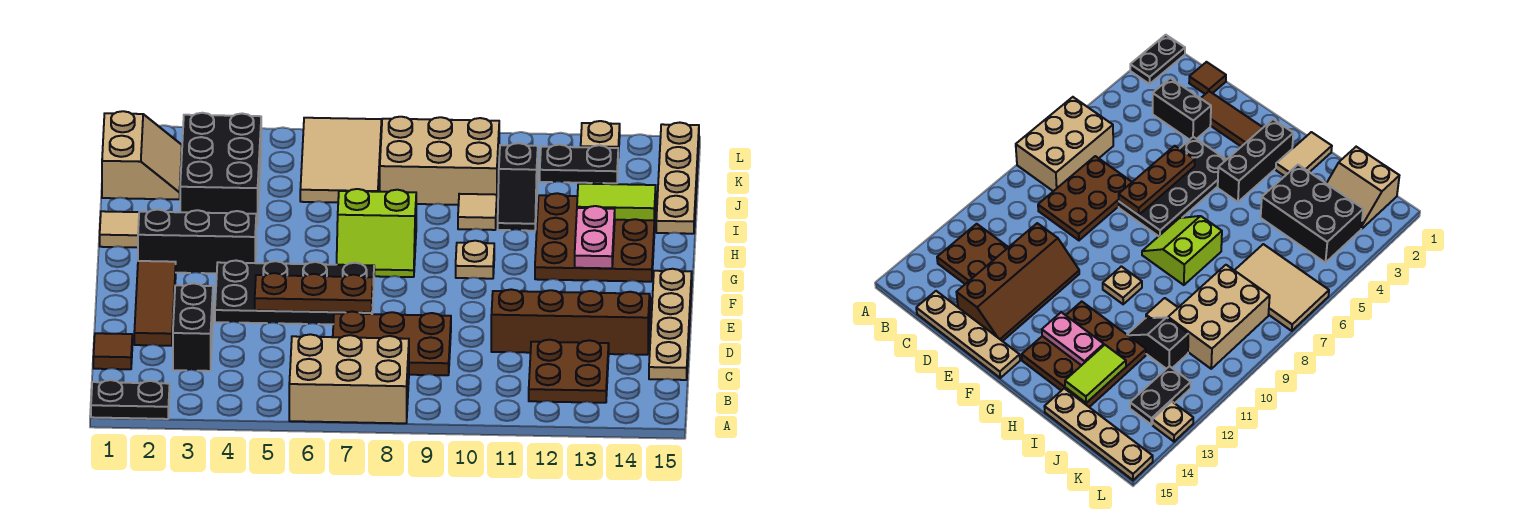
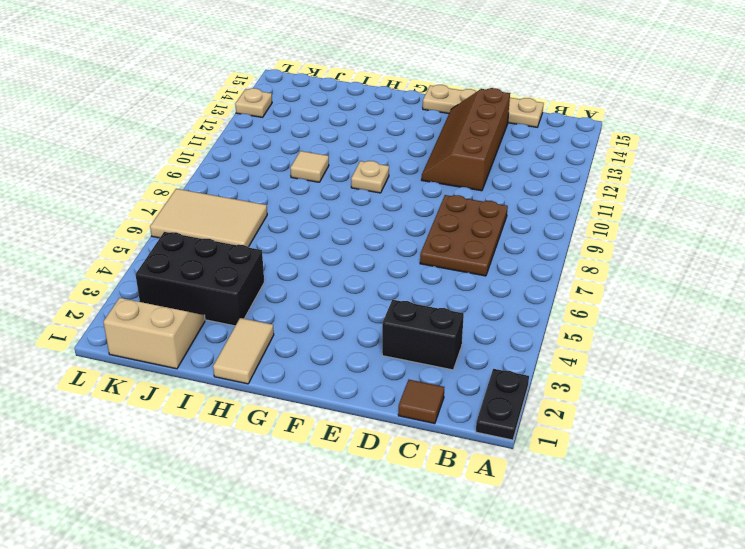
none -> tan brick A6:B8 level 1
none -> brown plate B12:C13 level 1
none -> brown tile D2:F2 level 1

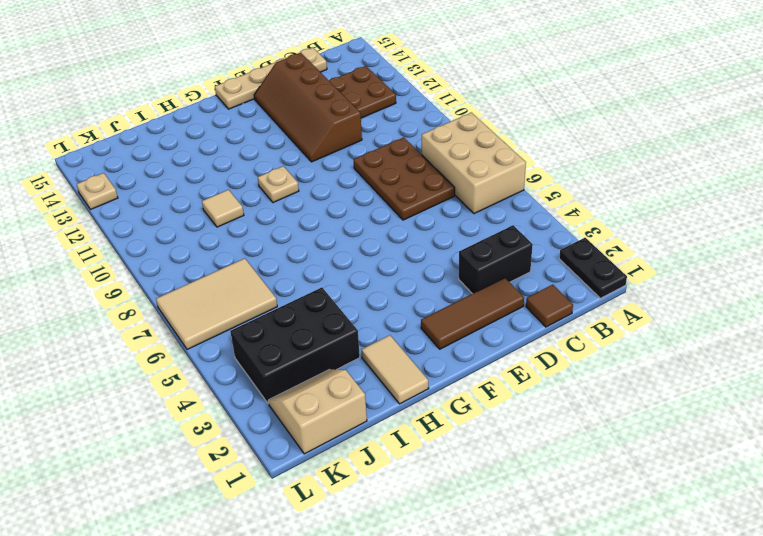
none -> black plate E4:F7 level 1
none -> black brick G2:G4 level 1
none -> lime slope G7:H8 level 1 top H

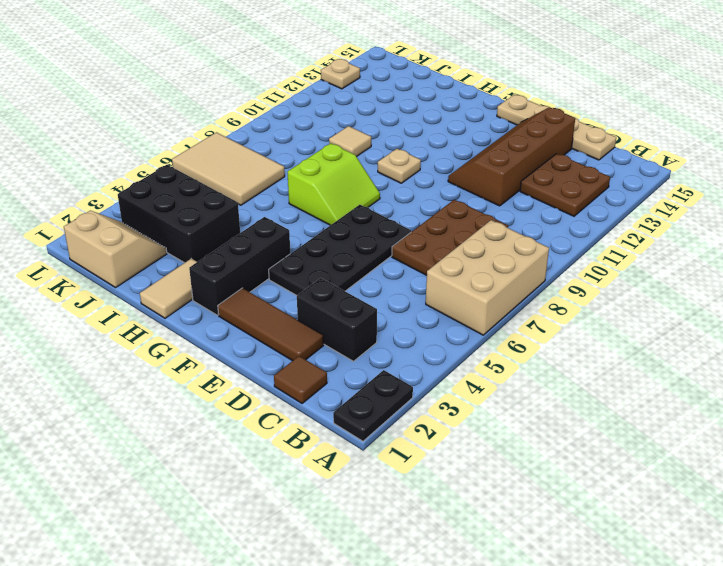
none -> brown plate G12:I14 level 1
none -> black slope I11:J11 level 1 top J
none -> tan plate I15:L15 level 1

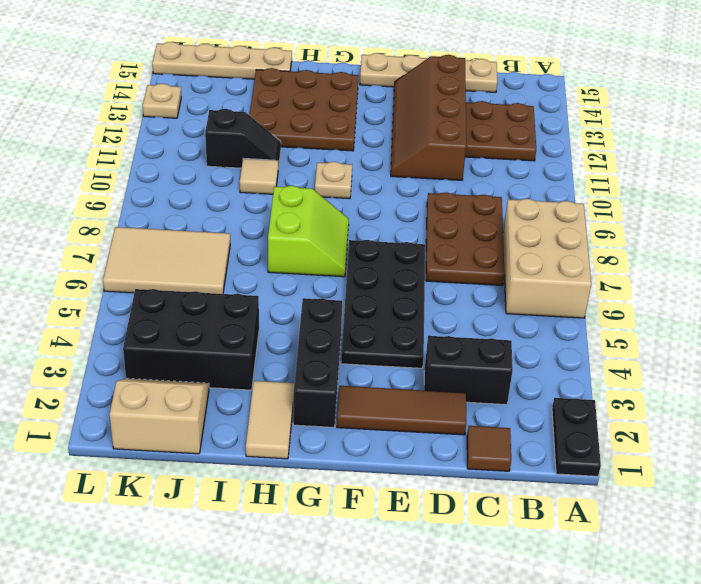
none -> tan brick J8:K10 level 1
none -> black plate K12:K13 level 1
none -> brown plate E5:E7 level 2

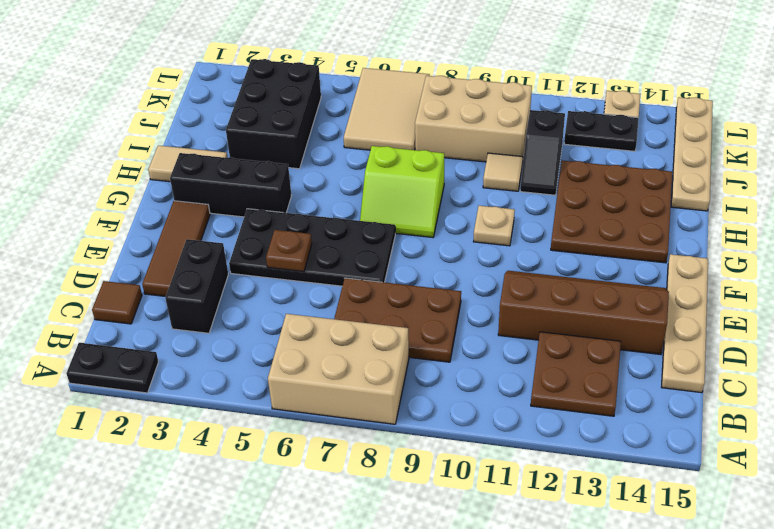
brown plate E5 level 2 -> brown plate E5:E7 level 2
none -> tan slope J1:K2 level 1 top 1
none -> pink plate G13:H13 level 2
none -> lime tile I13:I14 level 2

